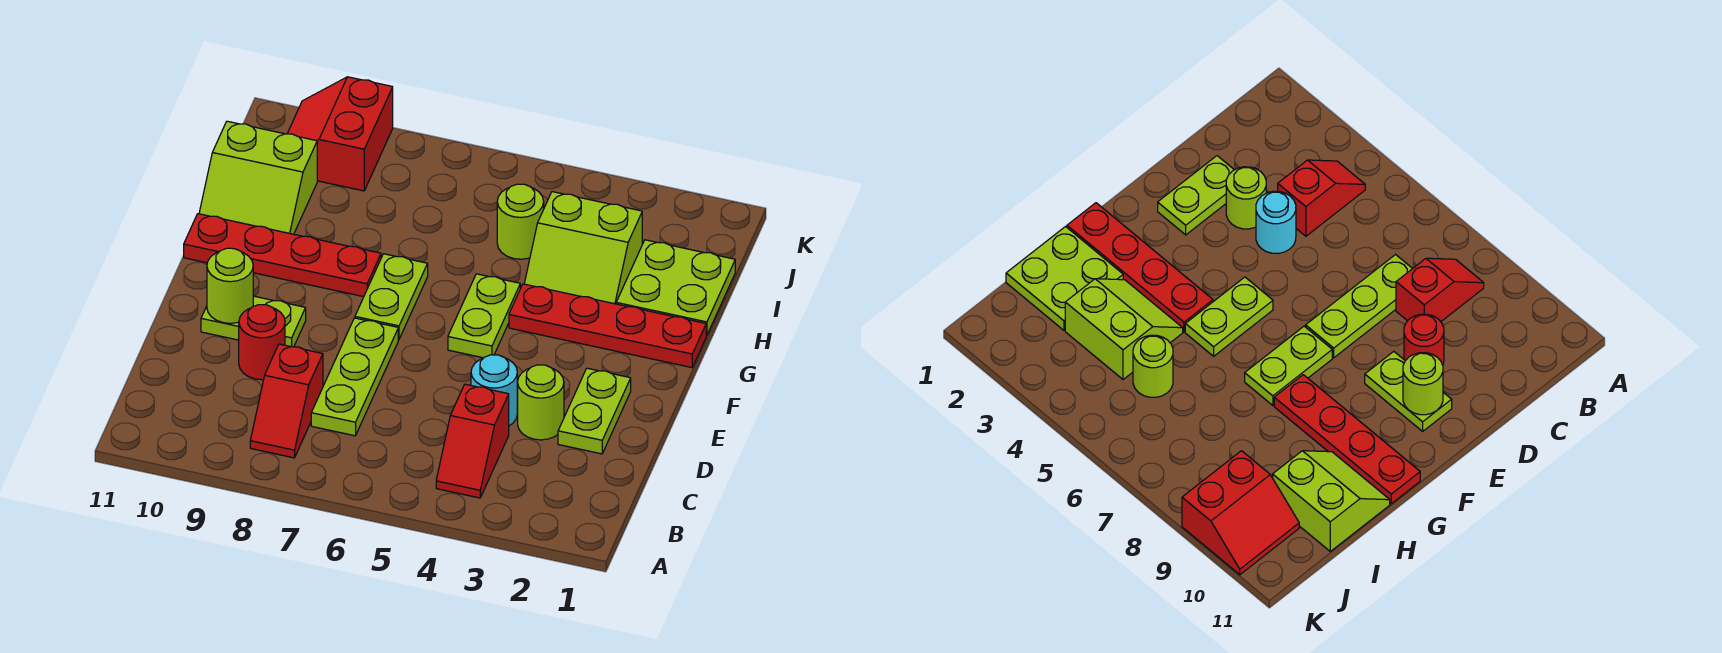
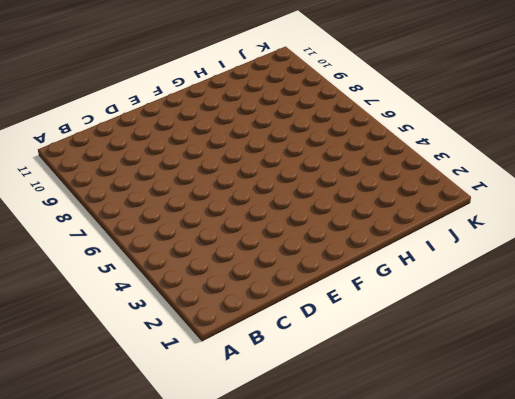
none -> red slope B4:C4 level 1 top C
none -> red slope B8:C8 level 1 top C
none -> lime plate C7:E7 level 1

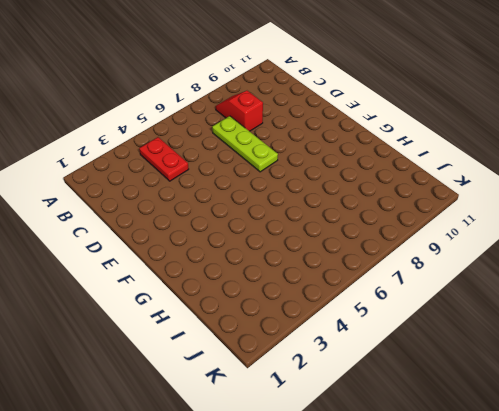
red plate B4:C4 level 1 -> red slope B4:C4 level 1 top C
none -> lime plate D2:E2 level 1
none -> lime round brick D3 level 1
none -> cyan round brick D4 level 1

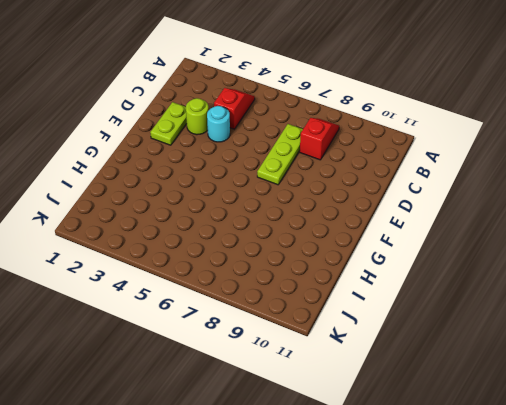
none -> red round brick D9 level 1
none -> lime plate E9:E10 level 1
none -> lime plate F5:G5 level 1

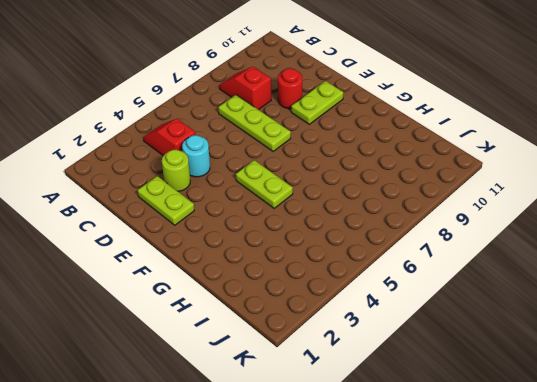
none -> lime plate F7:G7 level 1
none -> red plate G1:G4 level 1
none -> red plate G8:G11 level 1

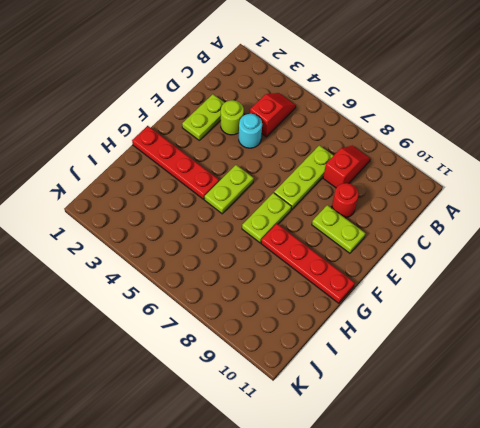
none -> lime plate H1:I2 level 1
none -> lime slope H3:I4 level 1 top I
none -> lime slope H10:I11 level 1 top I

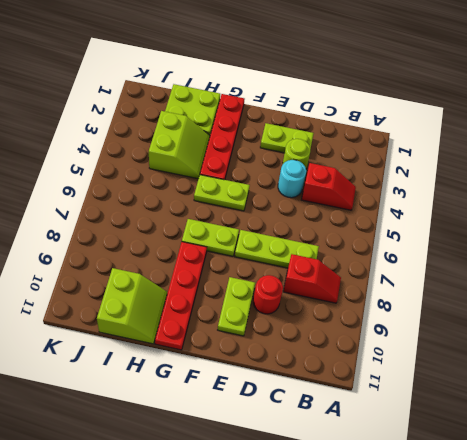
none -> lime round brick I5 level 1
none -> red slope J9:K10 level 1 top 9
none -> lime round brick E10 level 2

